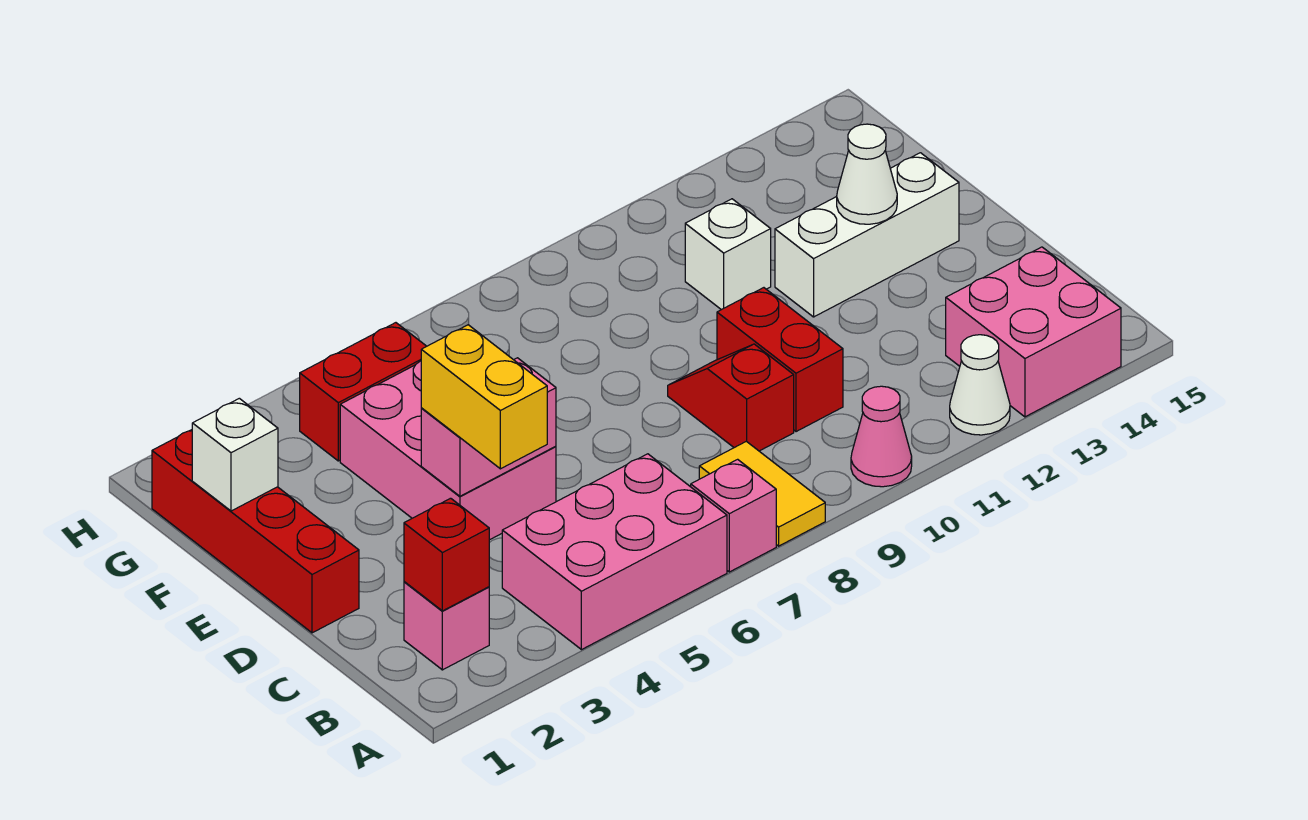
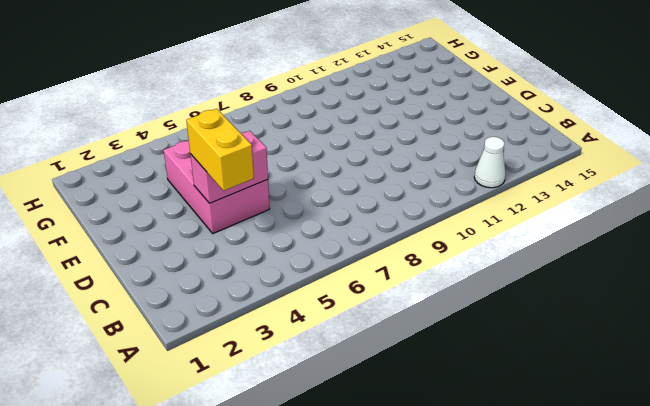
none -> pink brick A4:B6 level 1
none -> pink brick A7 level 1
none -> yellow tile A8:B8 level 1

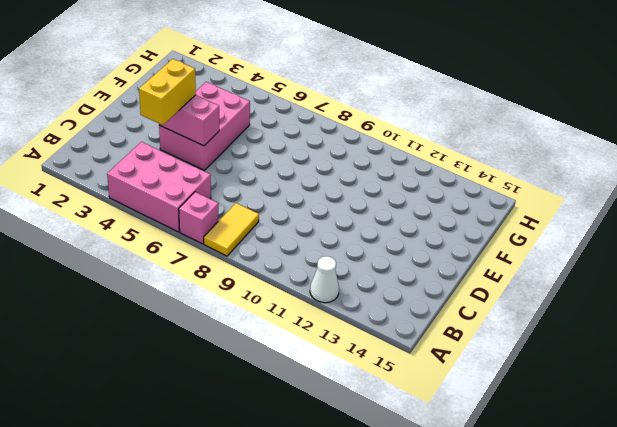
none -> pink cone A10 level 1
none -> pink brick A13:B14 level 1
none -> pink brick B2 level 1

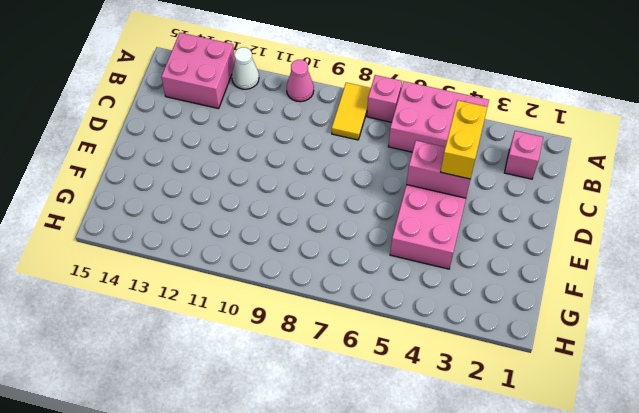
none -> red slope C9:D9 level 1 top C
none -> red brick C10:D10 level 1
none -> red brick D1:G1 level 1

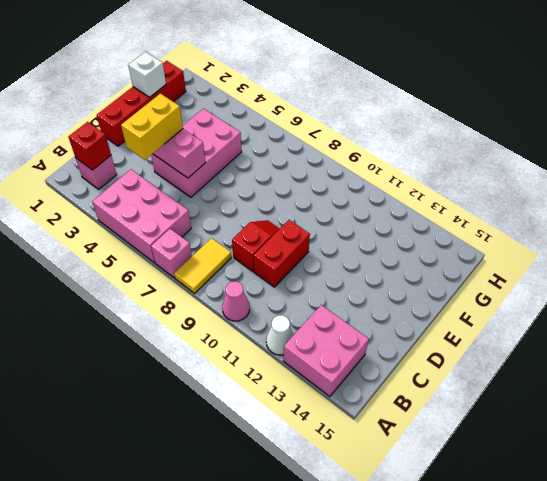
none -> white brick E12:E14 level 1
none -> white brick F11 level 1
none -> red brick G4:G5 level 1

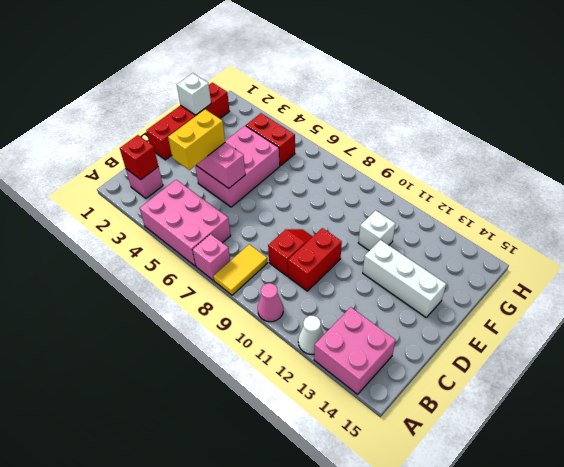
none -> white cone E13 level 2

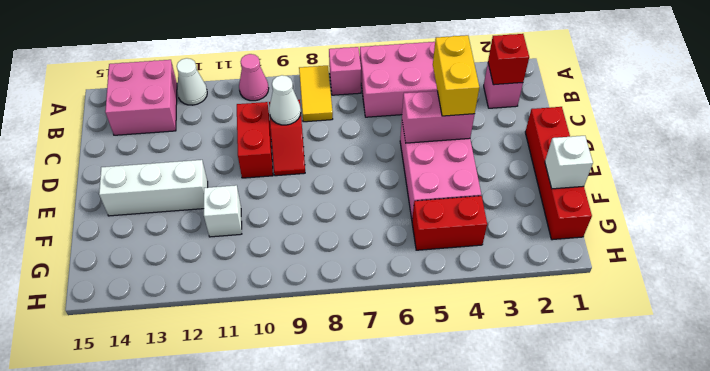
white cone C9 level 2 -> white cone E13 level 2

